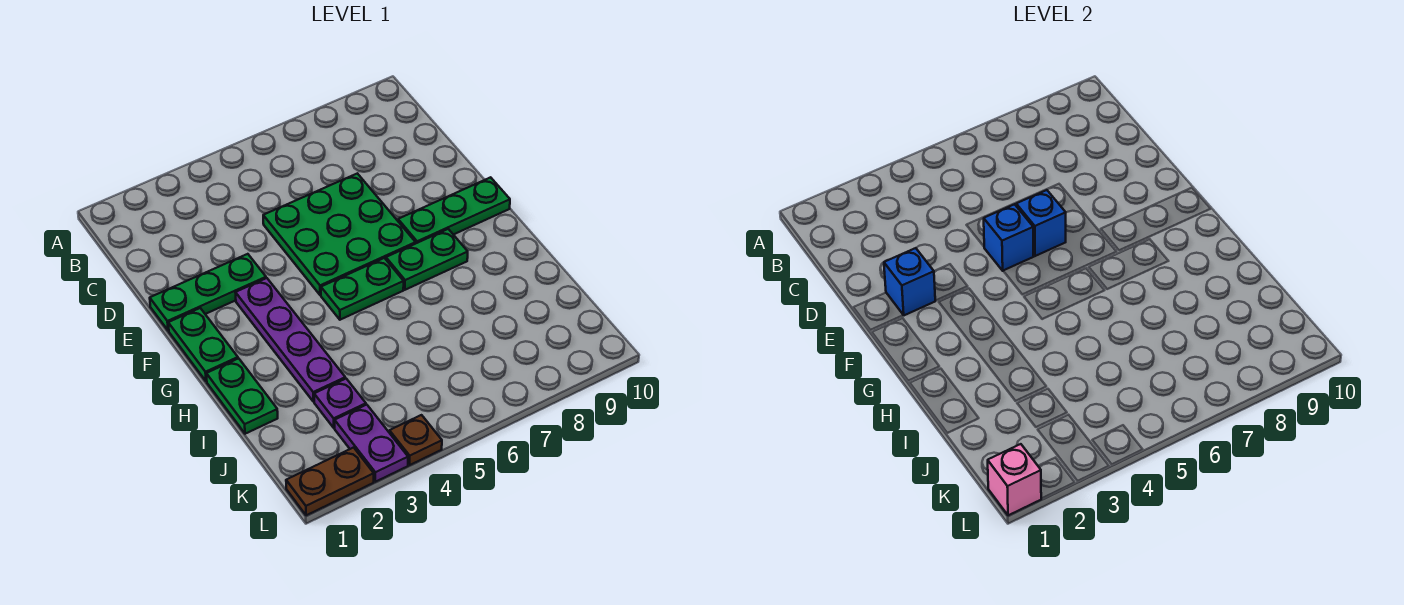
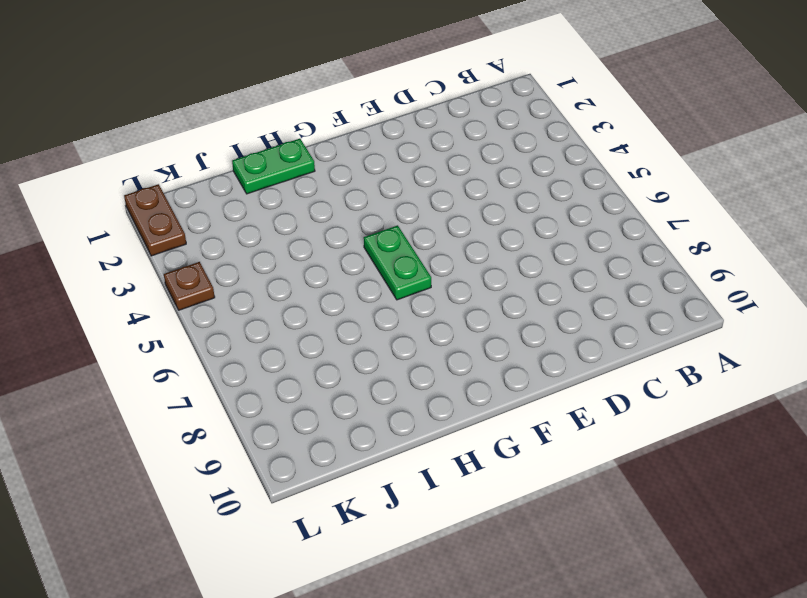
none -> green plate D5:F7 level 1
none -> green plate E1:E3 level 1
none -> green plate F1:G1 level 1

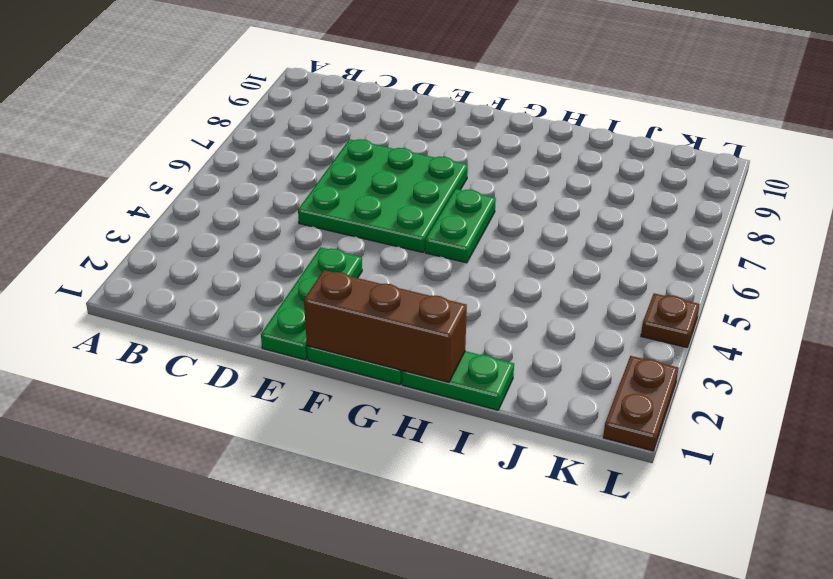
brown brick F1:H1 level 2 -> none
none -> purple plate F3:I3 level 1
none -> green plate F8:F10 level 1
none -> green plate G7:G8 level 1

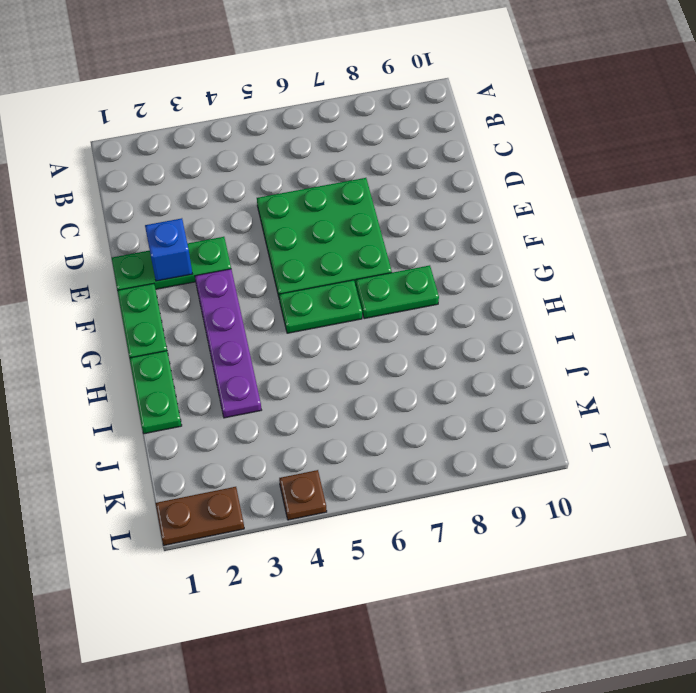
none -> green plate F8:F10 level 1
none -> purple plate J3 level 1
none -> purple plate K3:L3 level 1

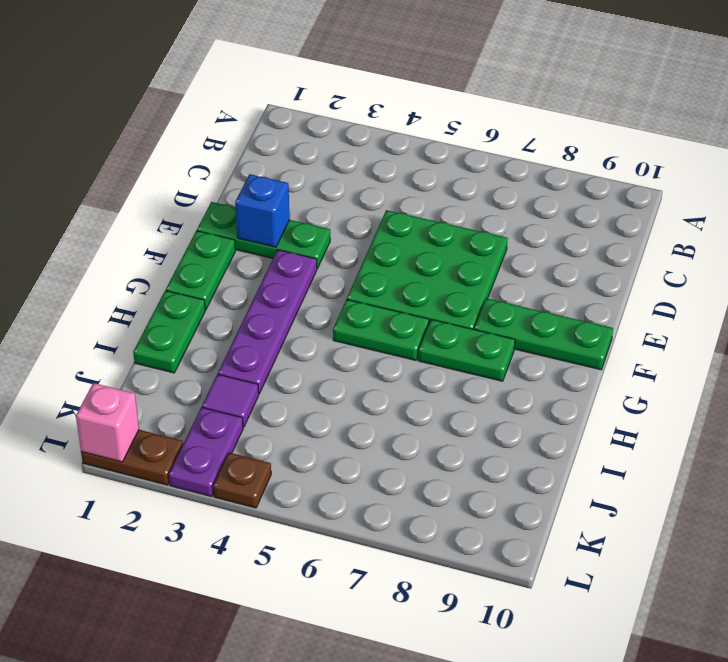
purple tile J3 level 1 -> purple plate J3 level 1
none -> blue brick E5 level 2
none -> blue brick E6 level 2

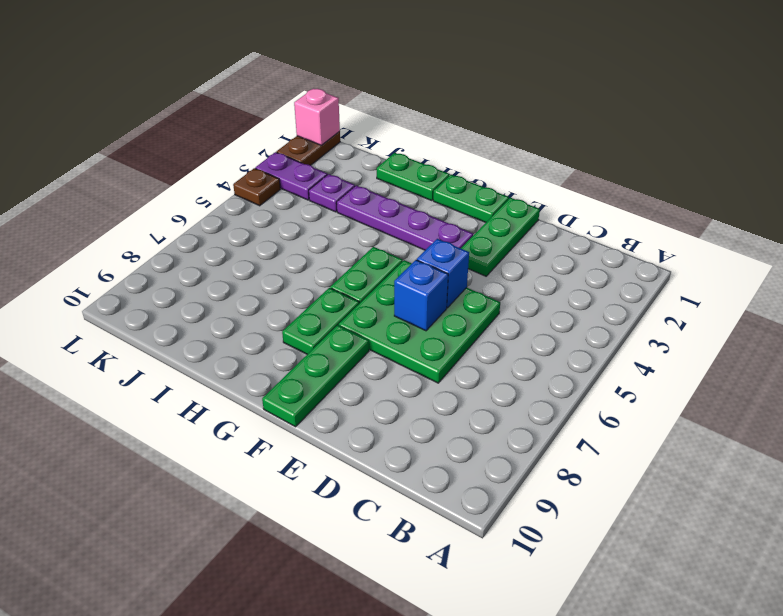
none -> blue brick E2 level 2

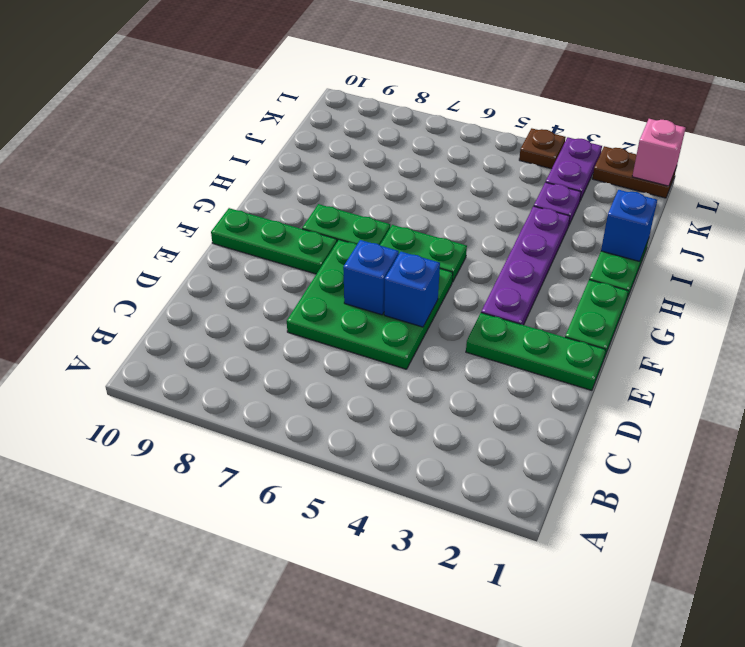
blue brick I1 level 2 -> blue brick E2 level 2

